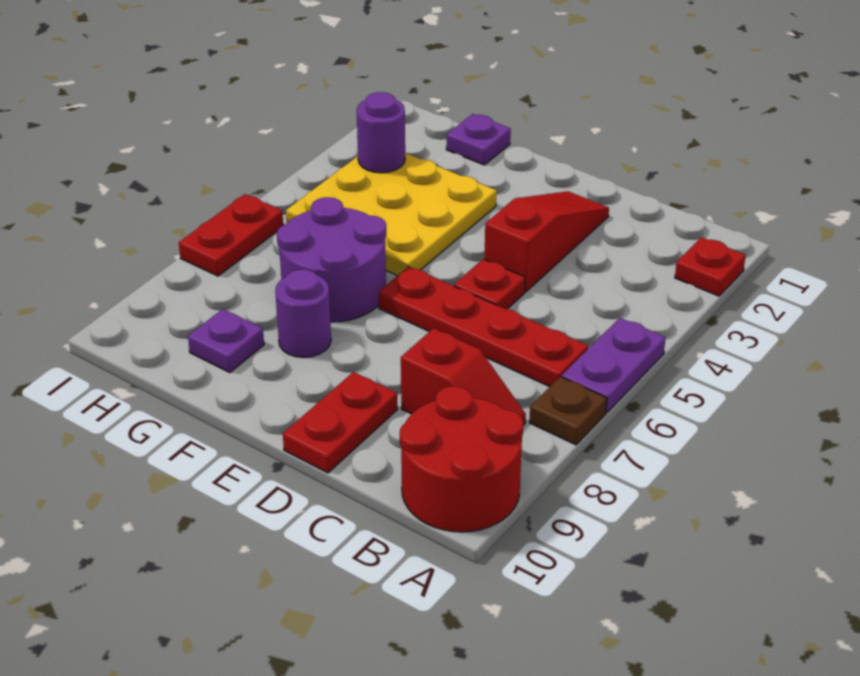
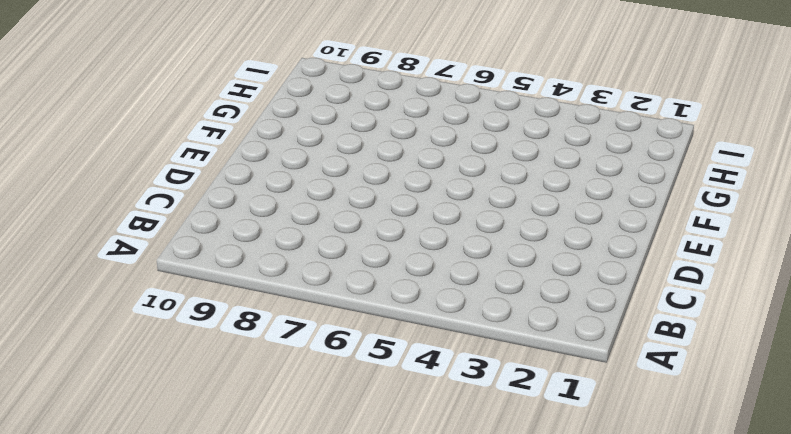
none -> red plate A2 level 1
none -> purple plate A5:A6 level 1
none -> brown plate A7 level 1

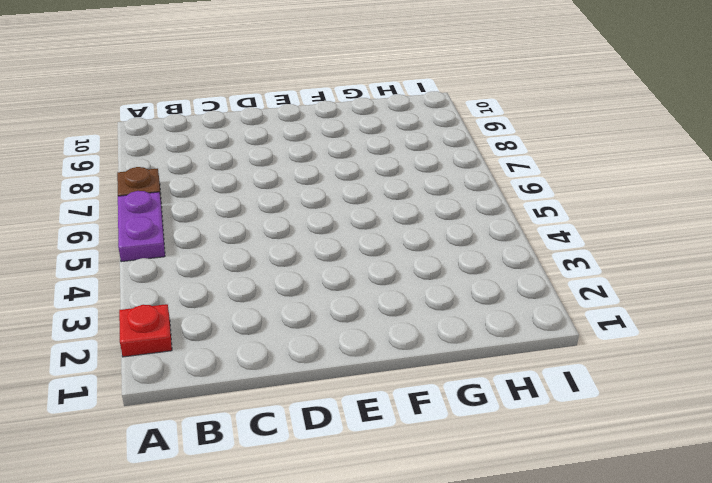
none -> red round brick A9:B10 level 1
none -> red plate B6:E6 level 1
none -> red slope B8:C8 level 1 top C

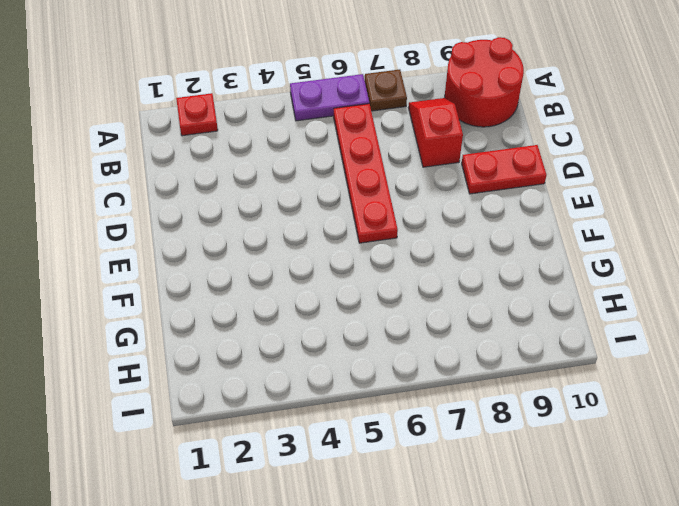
none -> red slope D2:D4 level 1 top 4
none -> red plate D5 level 1
none -> yellow plate F3:H5 level 1

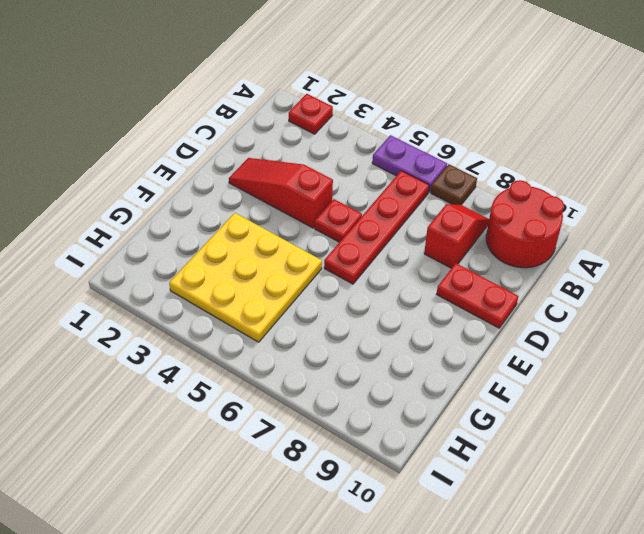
none -> purple round brick F6:G7 level 1
none -> purple round brick F8 level 1
none -> purple plate G1 level 1

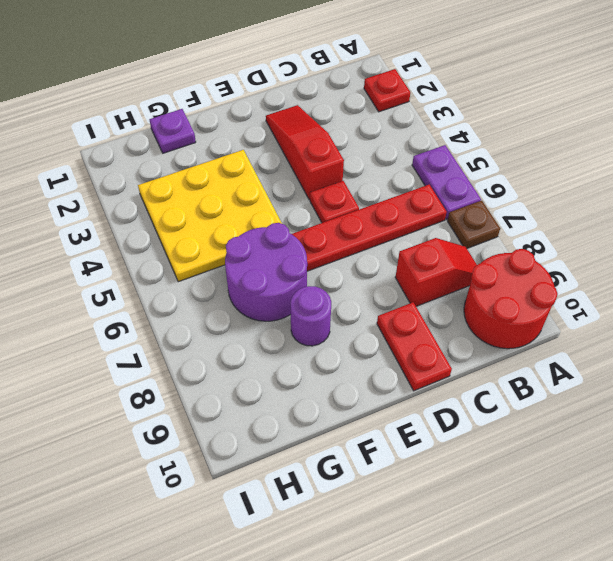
none -> purple plate G9 level 1
none -> red plate I6:I7 level 1
none -> purple round brick H3 level 2

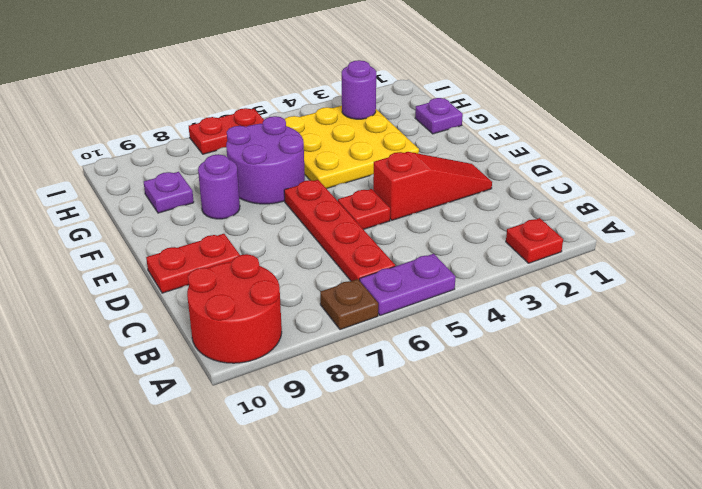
none -> red slope B8:C8 level 1 top C

